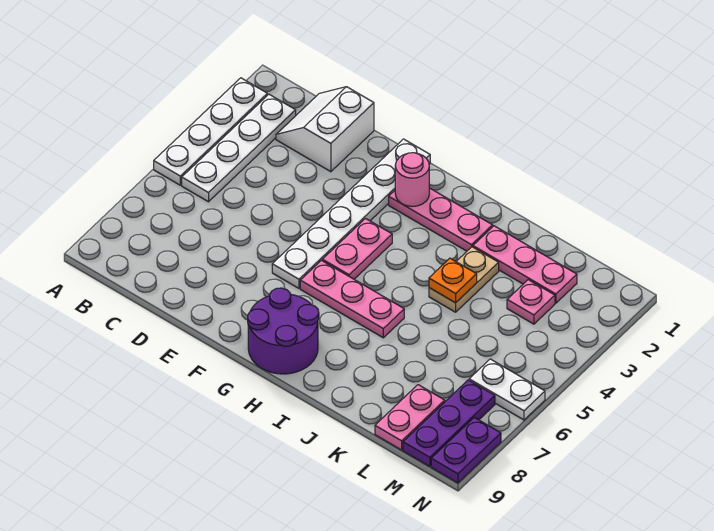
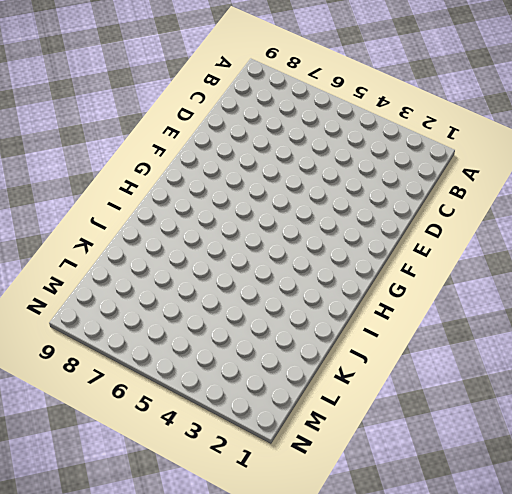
none -> white plate A2:A5 level 1
none -> white plate B2:B5 level 1
none -> white slope C1:D2 level 1 top D

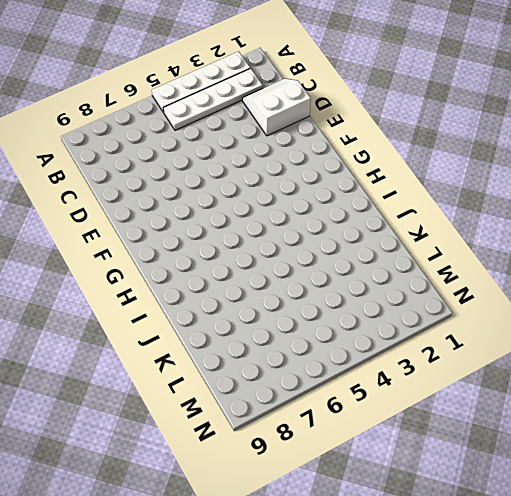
none -> white plate F1:F6 level 1
none -> pink plate G2:I2 level 1
none -> pink plate G4:G5 level 1

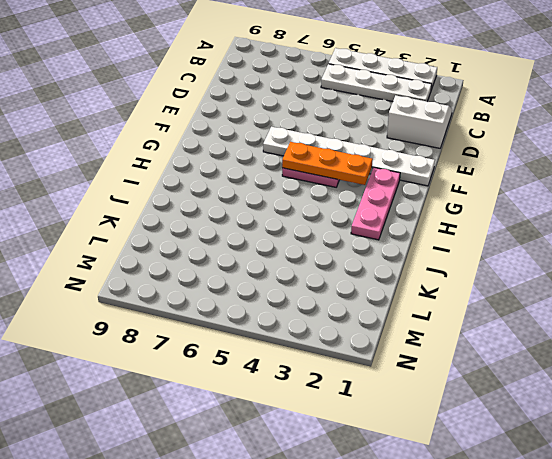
orange plate G3:G5 level 2 -> none
none -> pink plate G6:I6 level 1
none -> purple round brick G8:H9 level 1
none -> pink plate J2:L2 level 1

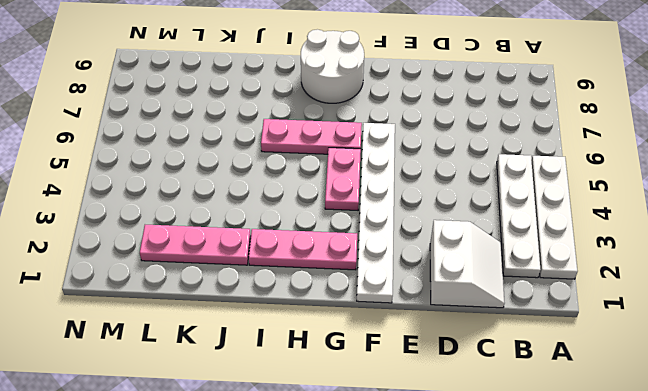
white round brick G8:H9 level 1 -> purple round brick G8:H9 level 1
none -> tan plate J3:J4 level 1
none -> pink plate L3 level 1
none -> pink plate L8:L9 level 1

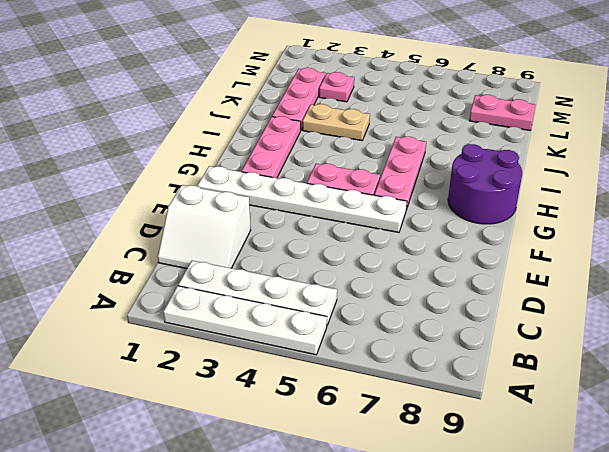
none -> white plate M6:N6 level 1
none -> purple plate M7:M9 level 1
none -> purple plate N8:N9 level 1

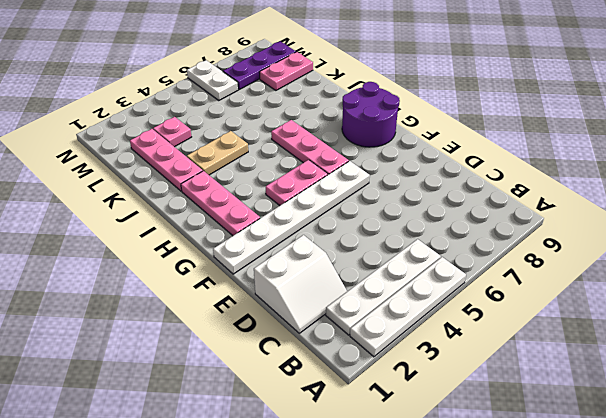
none -> purple plate N8:N9 level 1
none -> pink round brick G2 level 2
none -> orange plate J4 level 2

